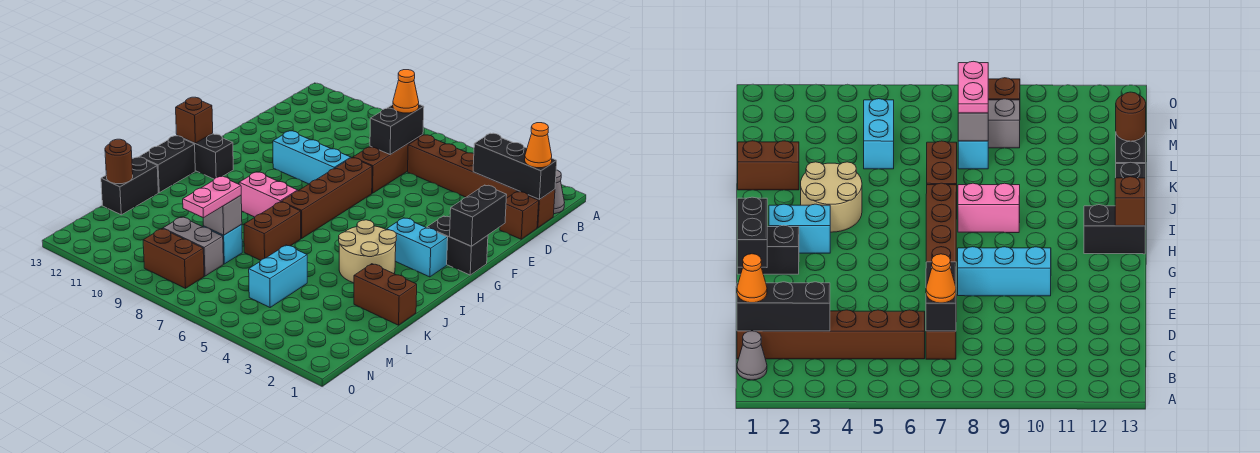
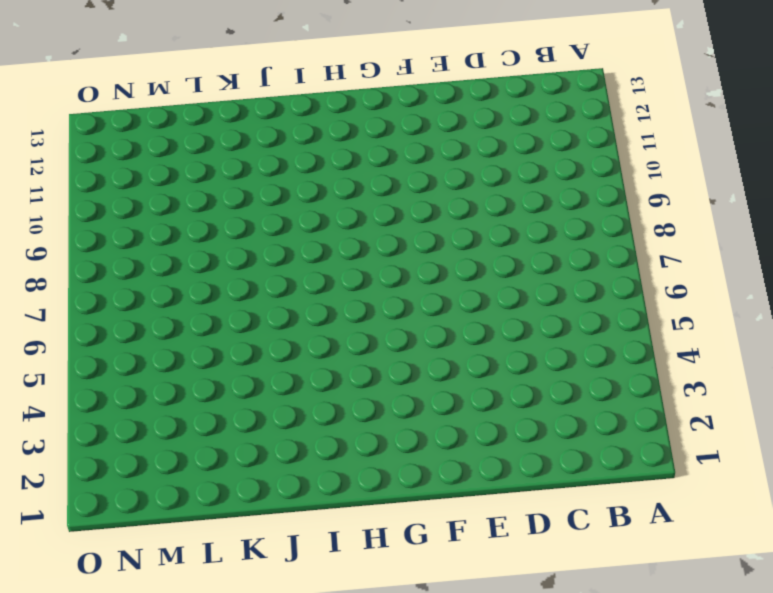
none -> grey cone B1 level 1
none -> brown brick C1:C6 level 1
none -> brown brick C7:E7 level 1

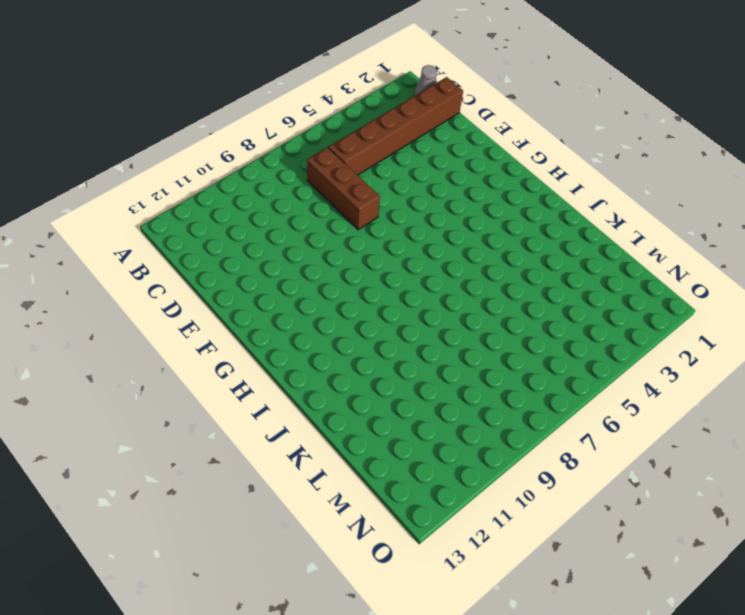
none -> brown brick D1 level 1
none -> brown brick F7:I7 level 1
none -> cyan brick F8:F10 level 1

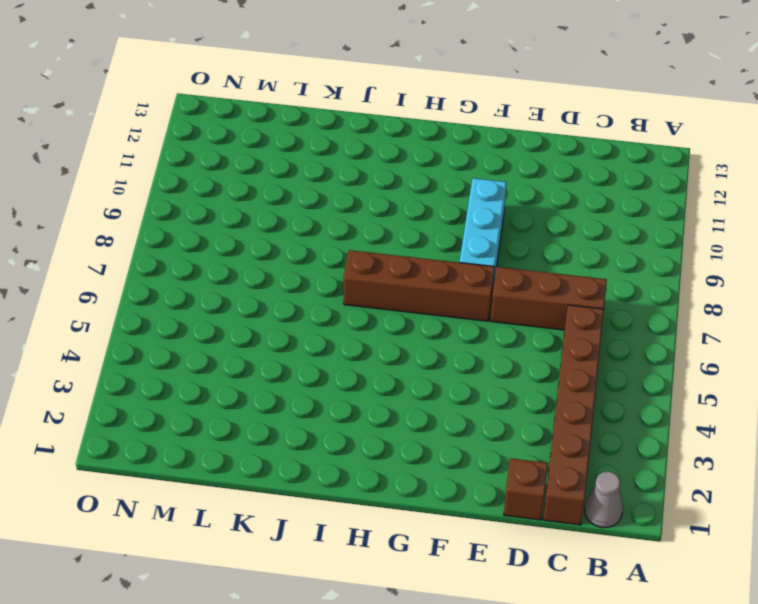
none -> black brick G1:G2 level 1
none -> cyan brick H2:H3 level 1
none -> black brick H12:H13 level 1

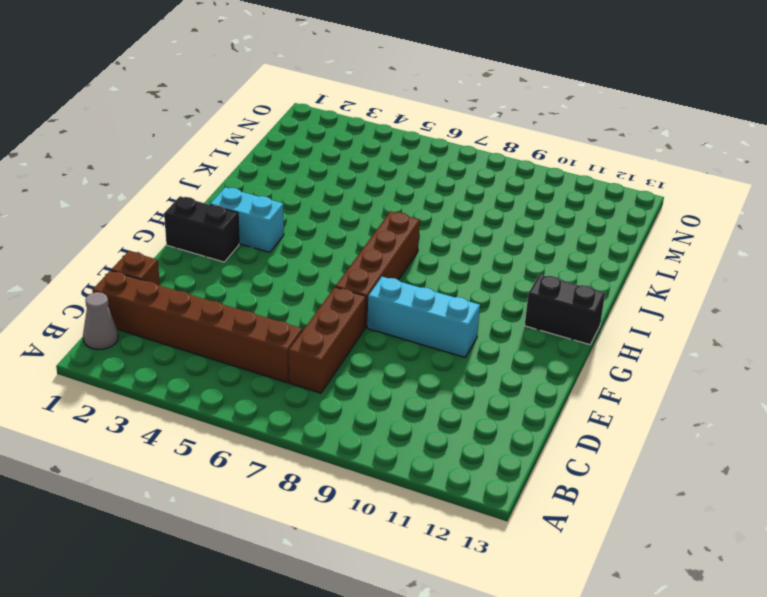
none -> tan round brick I3:J4 level 1
none -> pink brick I8:I9 level 1
none -> black brick I13:J13 level 1

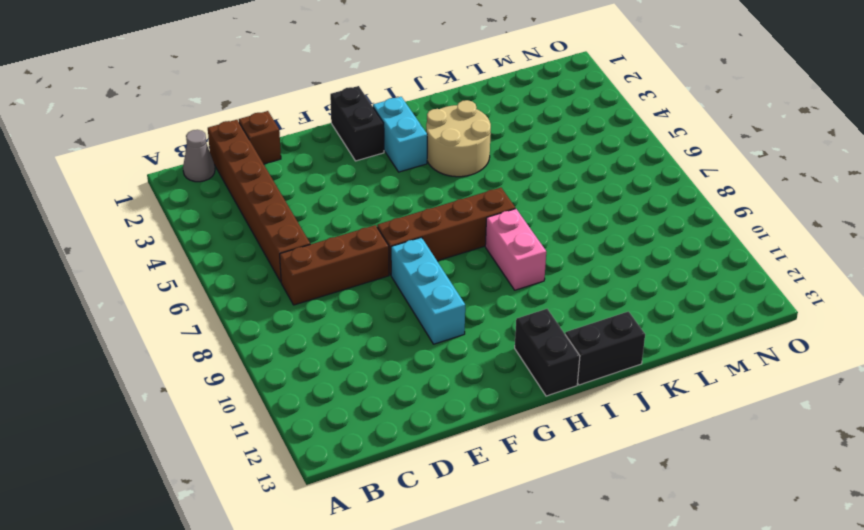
none -> brown brick J7:K7 level 1
none -> brown brick K1:K2 level 1
none -> black brick K13:L13 level 1

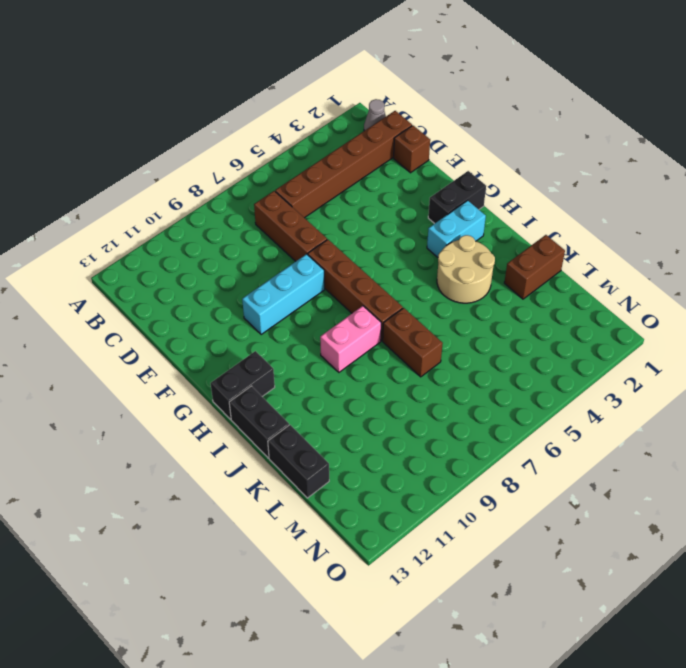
none -> cyan brick L5:M5 level 1
none -> cyan brick L8 level 1
none -> grey brick M8:M9 level 1

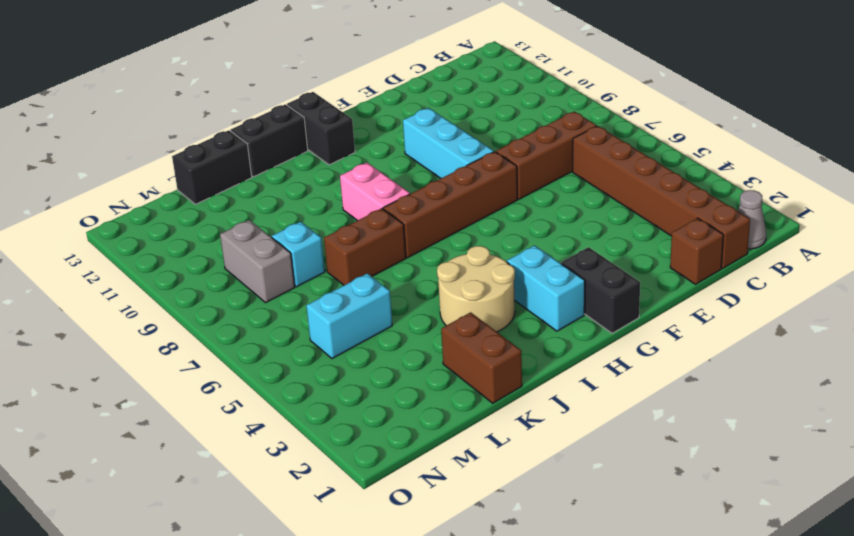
none -> brown brick N8:N9 level 1
none -> black brick C1:C3 level 2
none -> black brick C7:D7 level 2

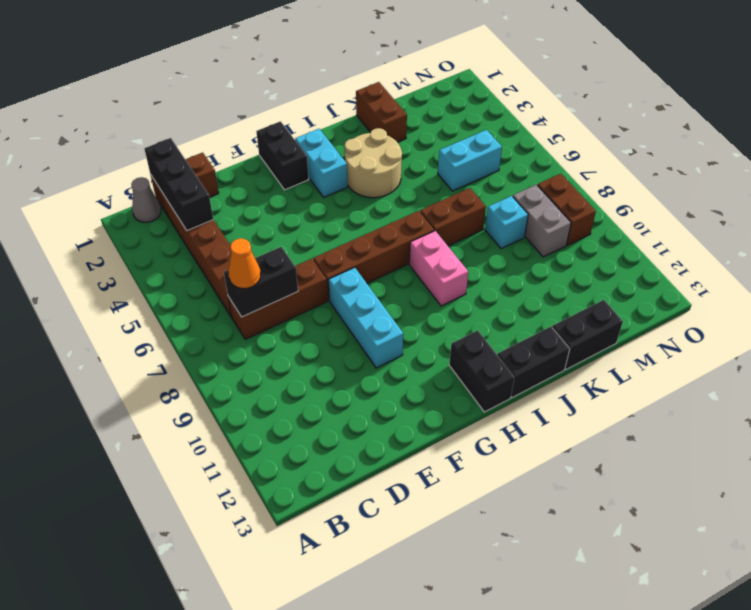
none -> black brick F1:G1 level 2
none -> brown brick H13 level 2
none -> grey brick L8 level 2

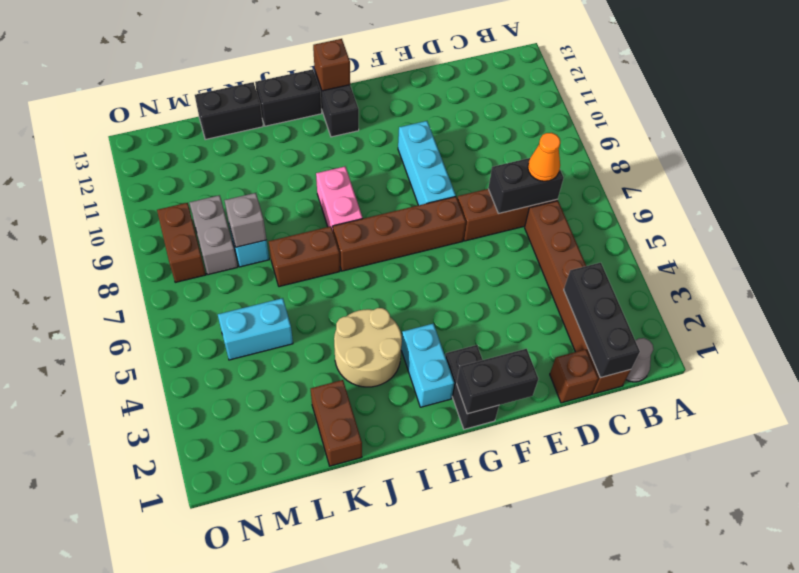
none -> brown round brick L13 level 2
none -> orange cone C1 level 3
none -> pink plate L8:M8 level 3

